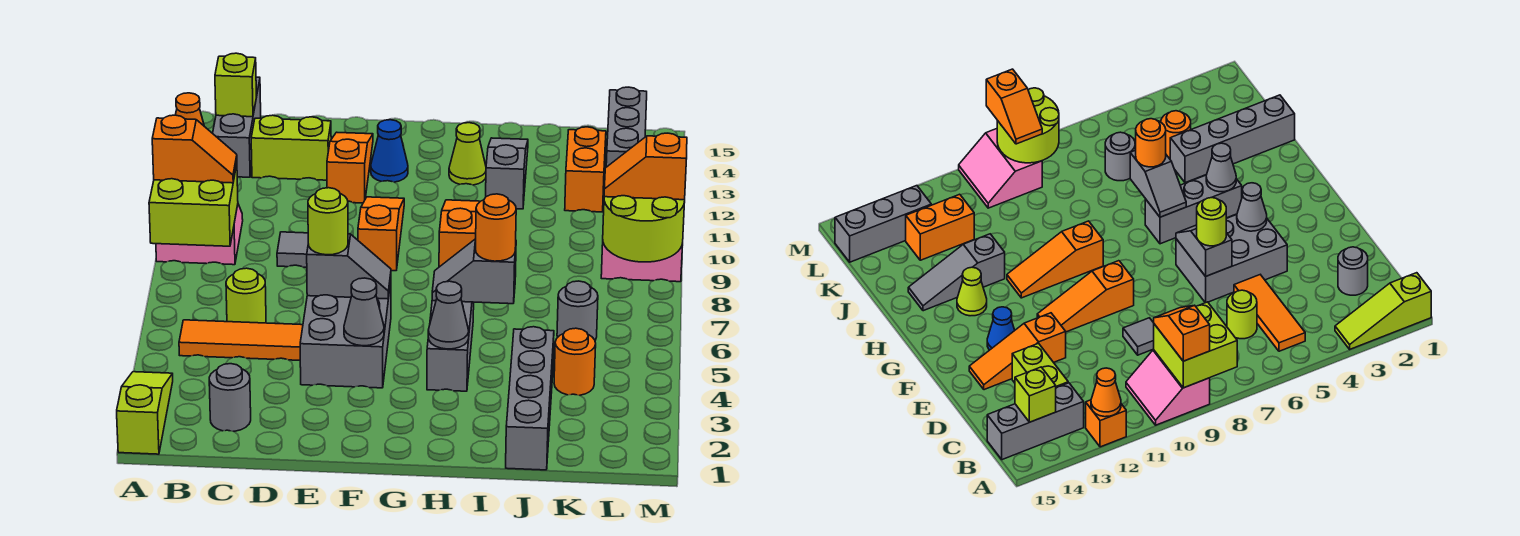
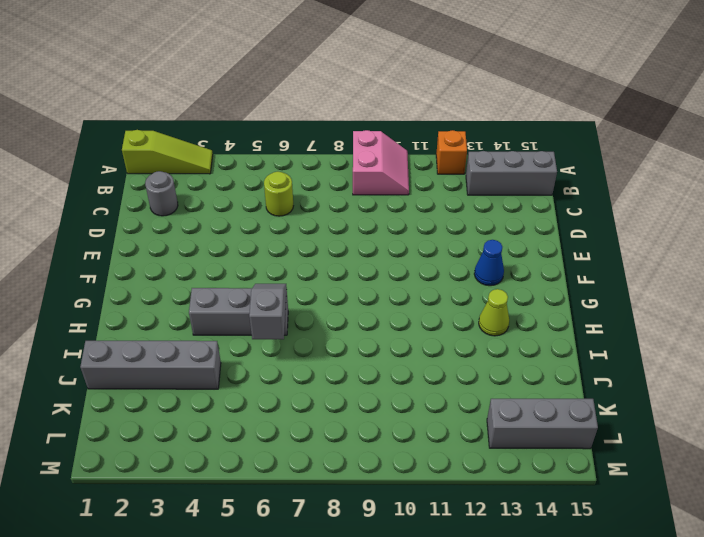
none -> orange tile B5:D5 level 1
none -> lime brick C13:D13 level 1
none -> grey tile D9 level 1
none -> grey brick E4:F6 level 1

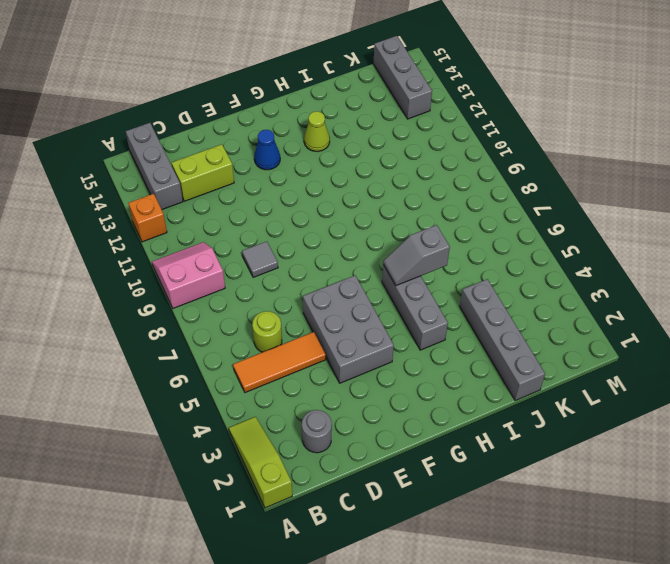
none -> orange slope E12:E14 level 1 top 12
none -> orange slope F9:F11 level 1 top 9
none -> orange slope H9:H11 level 1 top 9
none -> grey slope I12:I14 level 1 top 12

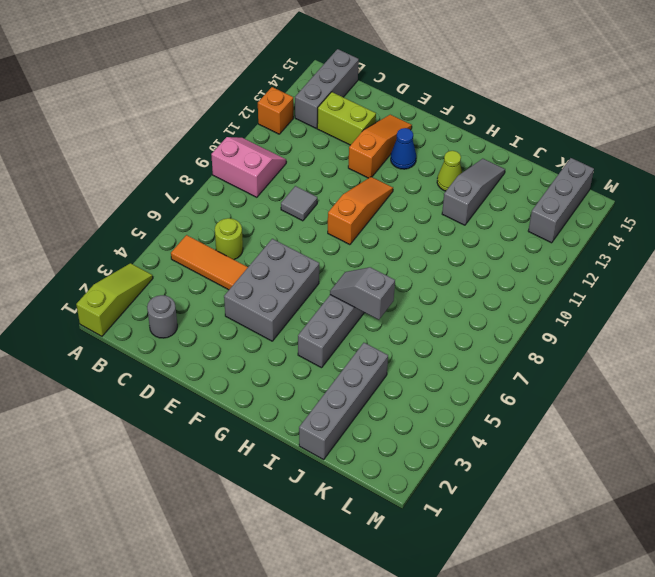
none -> orange slope H9:H11 level 1 top 9
none -> orange round brick K4 level 1
none -> grey round brick K6 level 1
none -> orange brick K12:K13 level 1

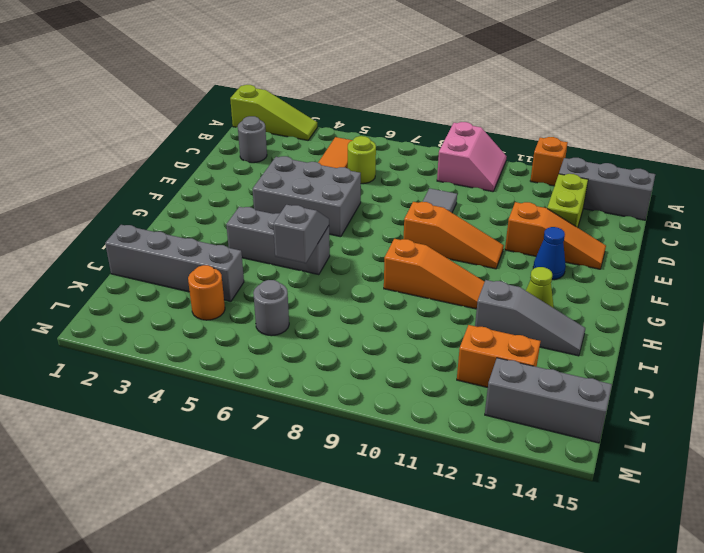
none -> pink slope L9:M10 level 1 top 9
none -> lime brick A8:B9 level 2
none -> orange cone A12 level 2
none -> lime brick B14 level 2

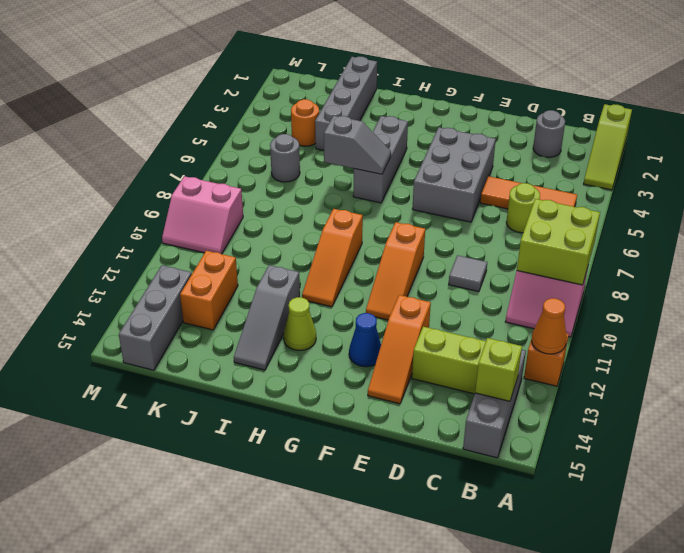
none -> grey slope E6:F6 level 2 top E
none -> grey cone F4 level 2
none -> grey cone H4 level 2
none -> lime round brick L8:M9 level 2

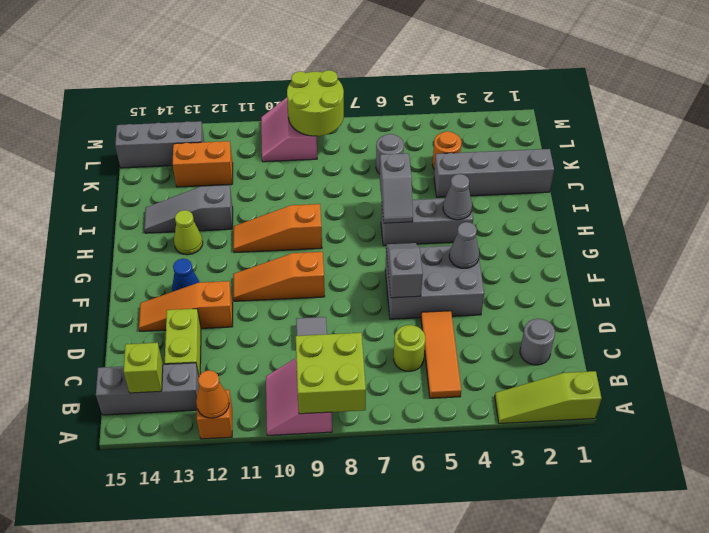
none -> orange slope A9:B9 level 3 top A
none -> lime round brick E6 level 3
none -> orange round brick I6 level 3
none -> orange slope L9:M9 level 3 top M

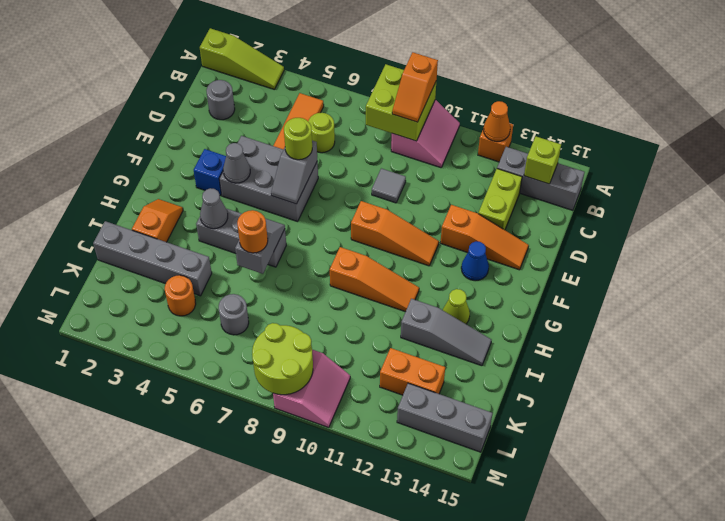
blue brick F3 level 1 -> none
orange slope H2:I2 level 1 top I -> orange slope L9:M9 level 3 top M

